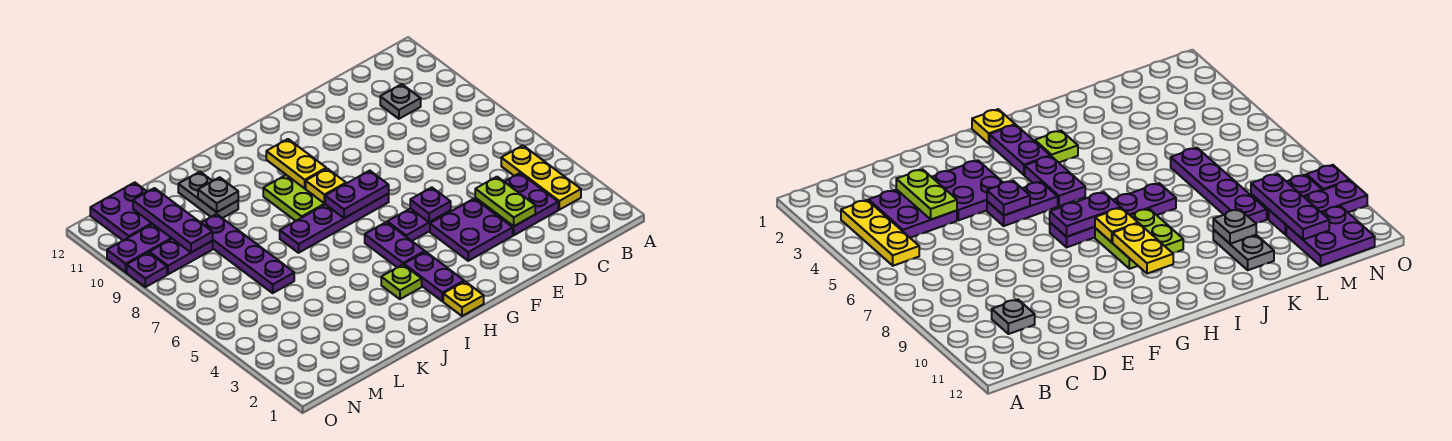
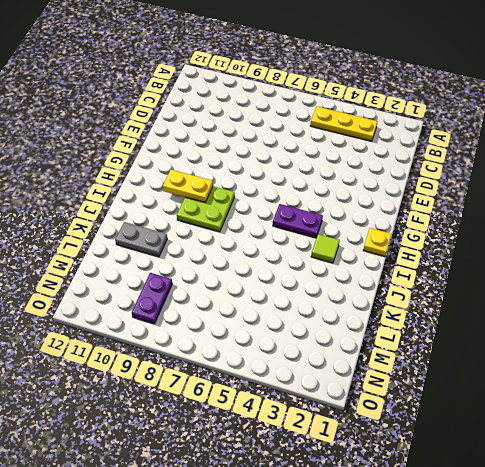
lime tile I3 level 1 -> lime plate I3 level 1
none -> purple plate C3:D4 level 1
none -> grey plate C10 level 1
none -> purple plate E3:F4 level 1

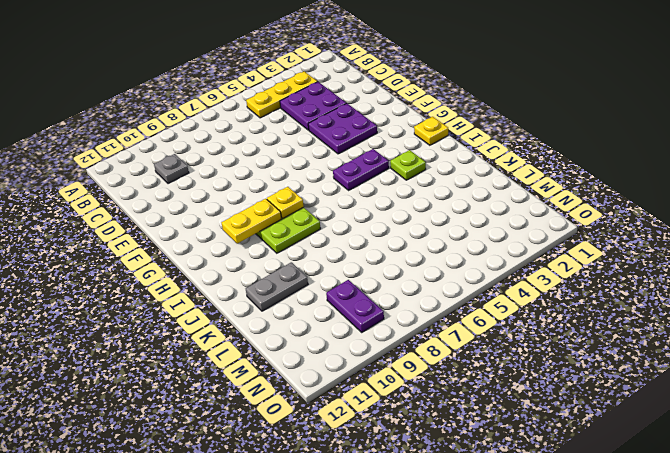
none -> purple plate F5:G5 level 1
none -> purple plate G7:J7 level 1
none -> purple plate H2:H3 level 1

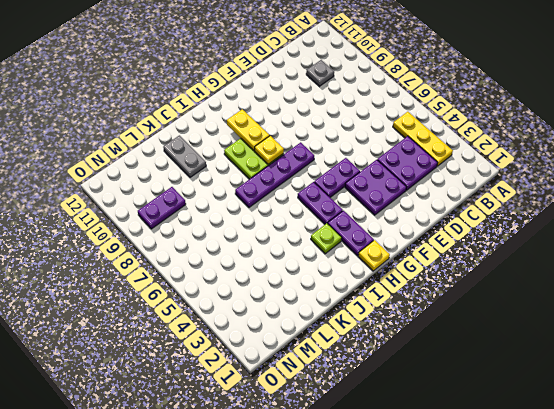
none -> purple plate L6:L9 level 1
none -> purple plate M10:O10 level 1
none -> purple plate M11:N12 level 1

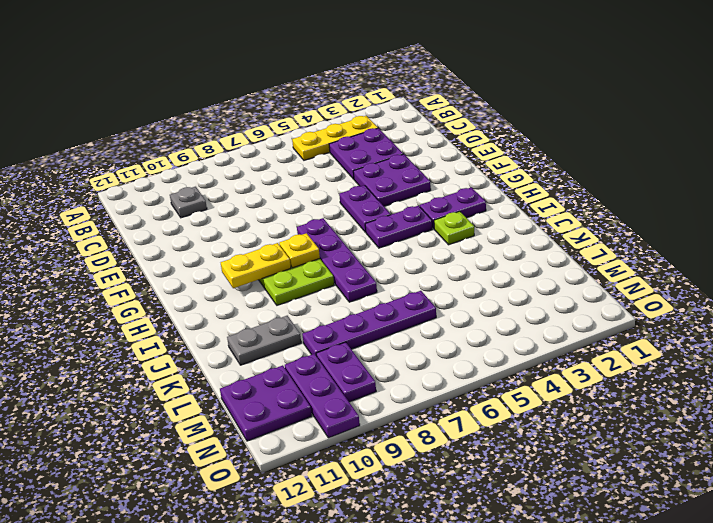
none -> yellow plate H1 level 1
none -> purple plate O9 level 1
none -> lime plate D3:D4 level 2

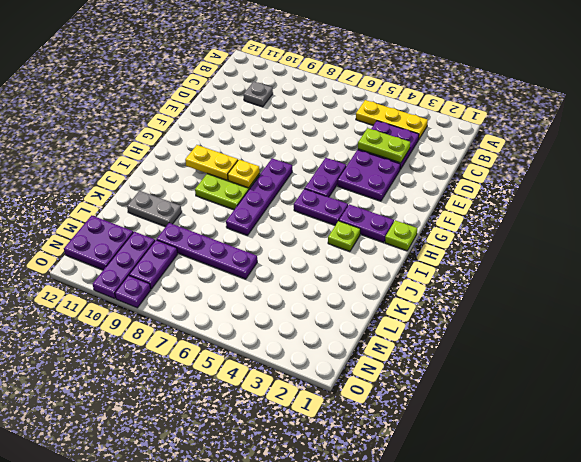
lime plate H1 level 1 -> yellow plate H1 level 1
none -> purple plate F5 level 2
none -> purple plate G7:H7 level 2
none -> grey plate K10 level 2

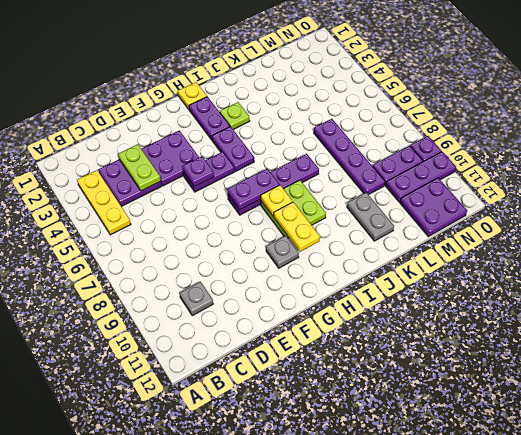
grey plate G10 level 1 -> grey plate K10 level 2
none -> purple plate M9:M11 level 2

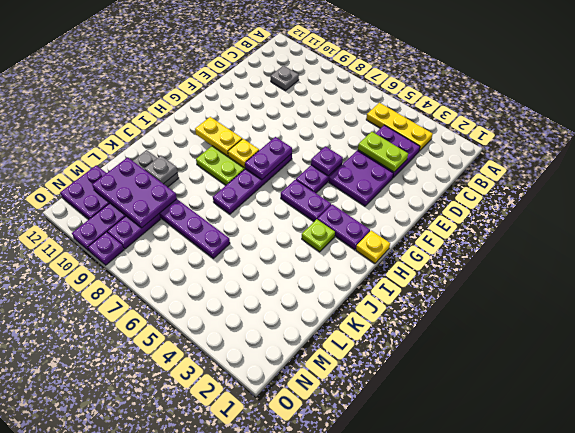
purple plate L9:M11 level 2 -> purple plate M9:M11 level 2

